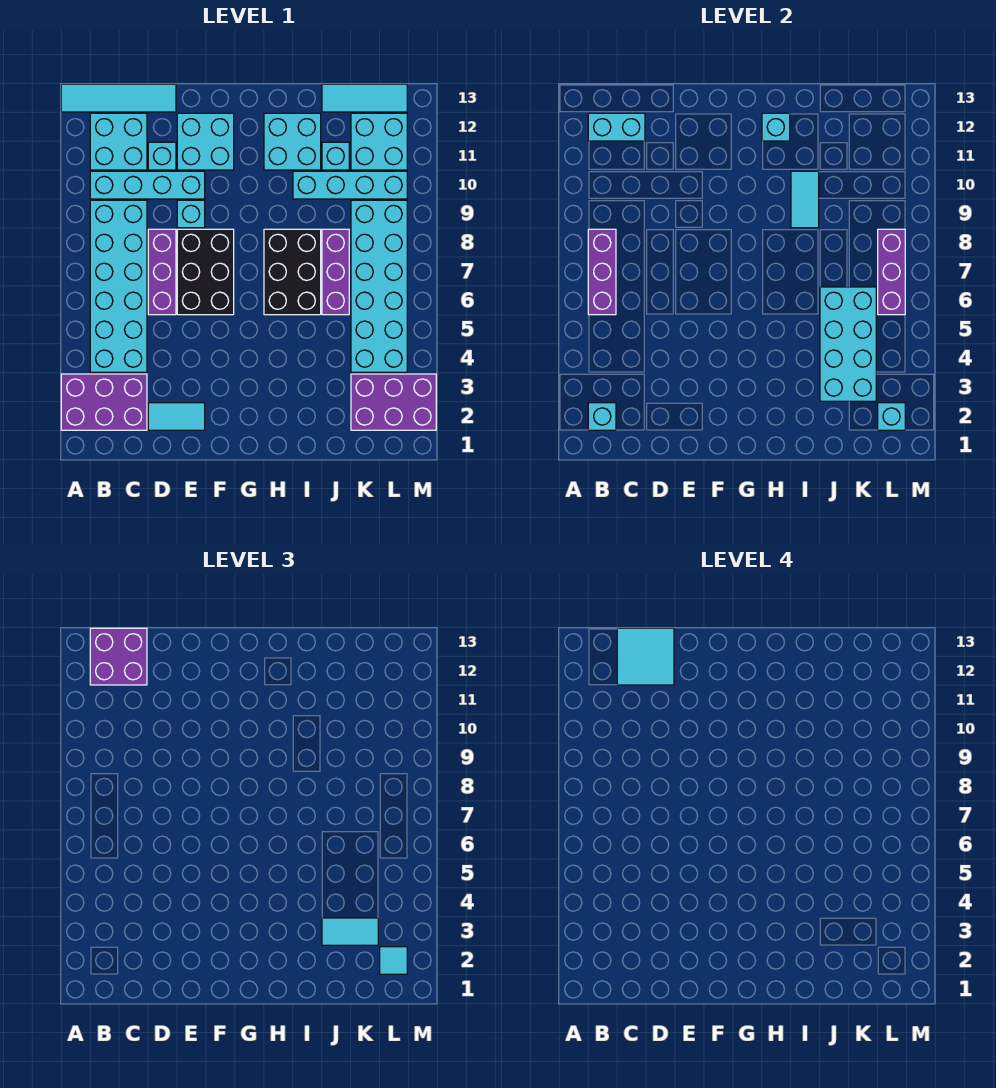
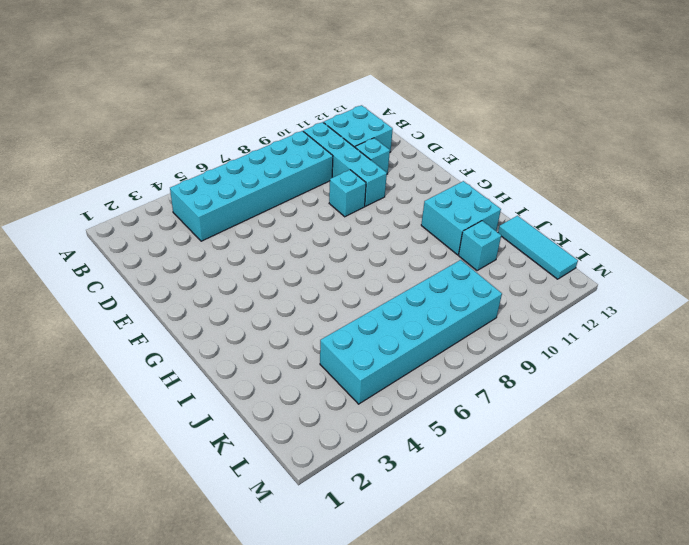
none -> purple brick A2:C3 level 1
none -> cyan tile A13:D13 level 1
none -> cyan tile D2:E2 level 1
none -> purple brick D6:D8 level 1

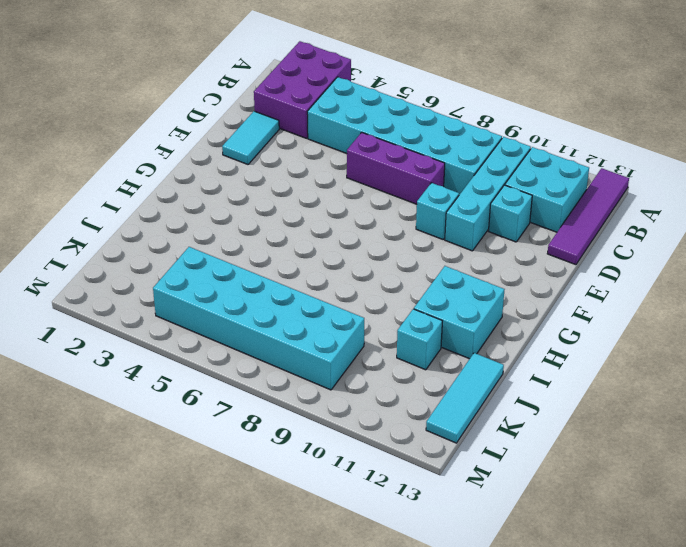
purple tile A13:D13 level 1 -> cyan tile A13:D13 level 1
none -> black brick E6:F8 level 1
none -> cyan brick E11:F12 level 1
none -> black brick H6:I8 level 1
none -> cyan brick I10:L10 level 1

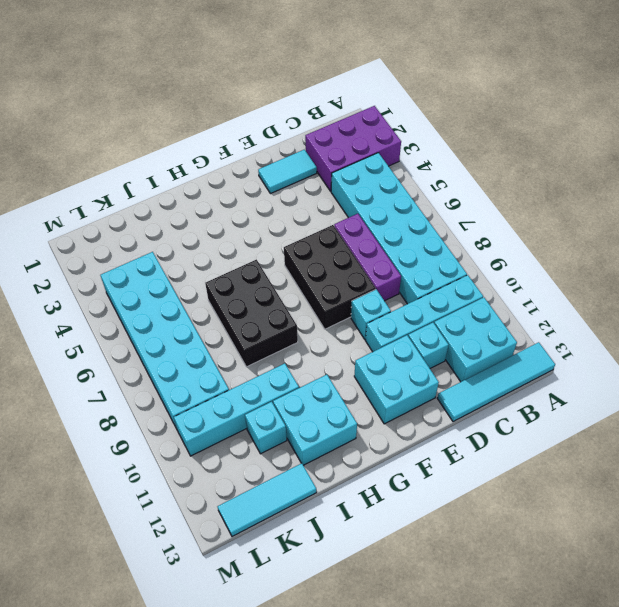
none -> purple brick J6:J8 level 1
none -> purple brick K2:M3 level 1
none -> cyan brick K11:L12 level 1
none -> cyan brick B2 level 2

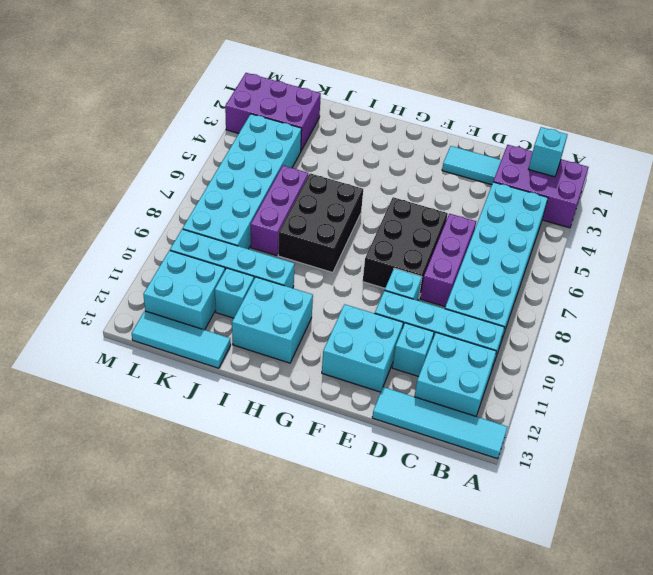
none -> purple brick B6:B8 level 2
none -> cyan brick B12:C12 level 2
none -> cyan brick H12 level 2
none -> cyan tile I9:I10 level 2

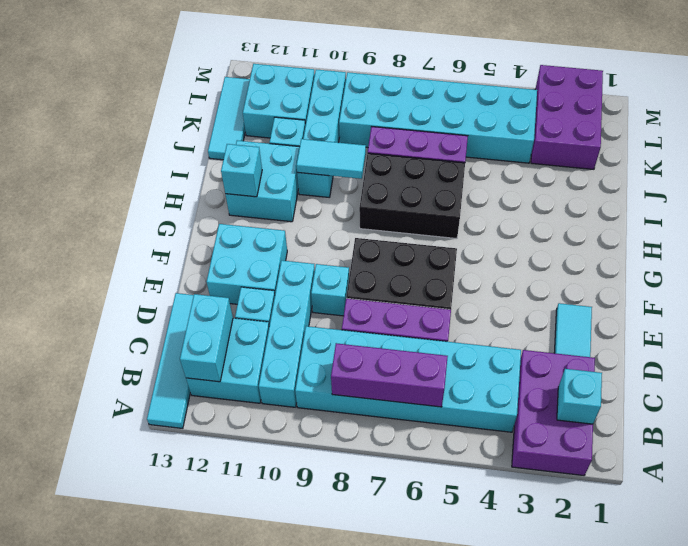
none -> cyan brick J3:K6 level 2
none -> cyan brick L2 level 2
none -> purple brick L6:L8 level 2
none -> purple brick B12:C13 level 3

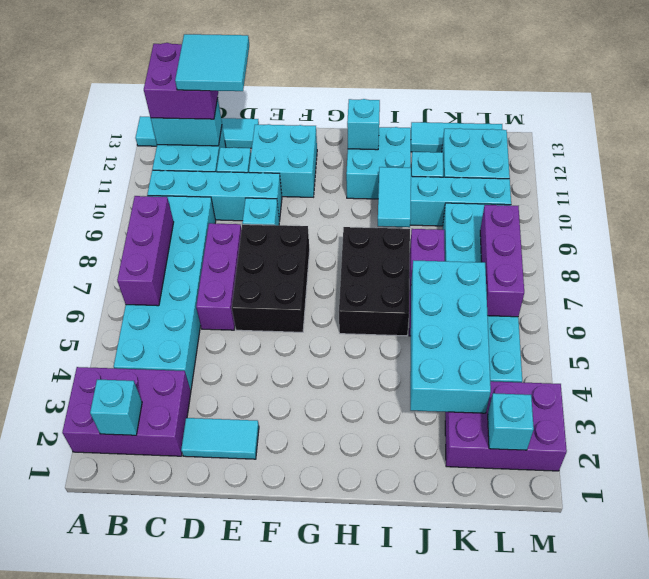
none -> cyan tile J3:K3 level 3
none -> cyan tile L2 level 3

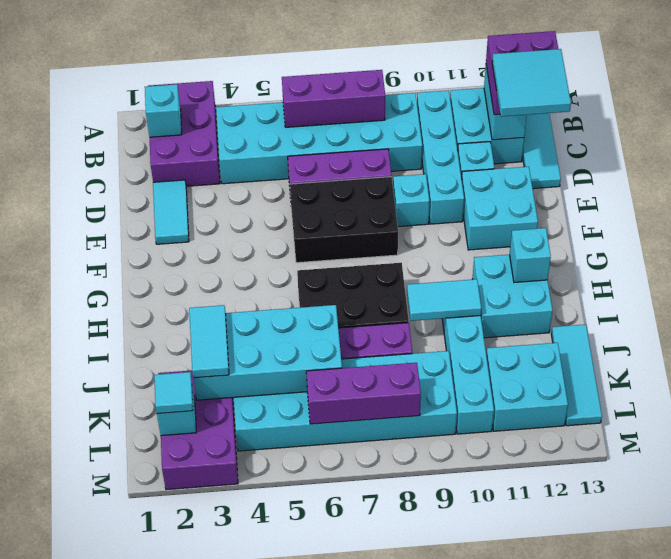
none -> cyan brick J11 level 1

